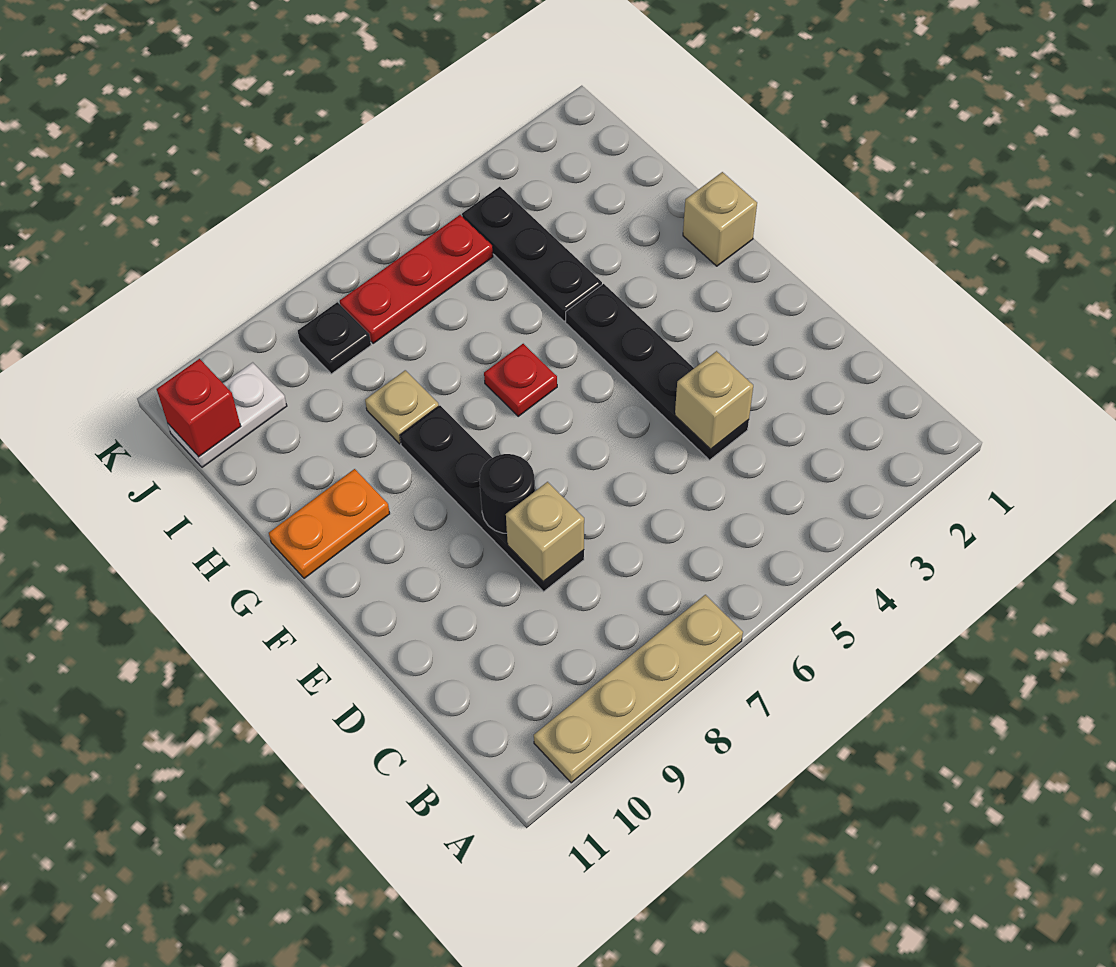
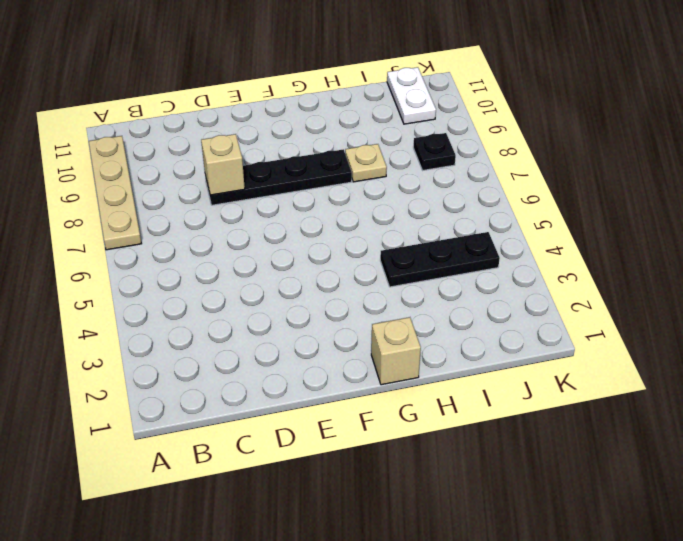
none -> black plate D4:G4 level 1
none -> red plate G6 level 1
none -> orange plate G10:G11 level 1

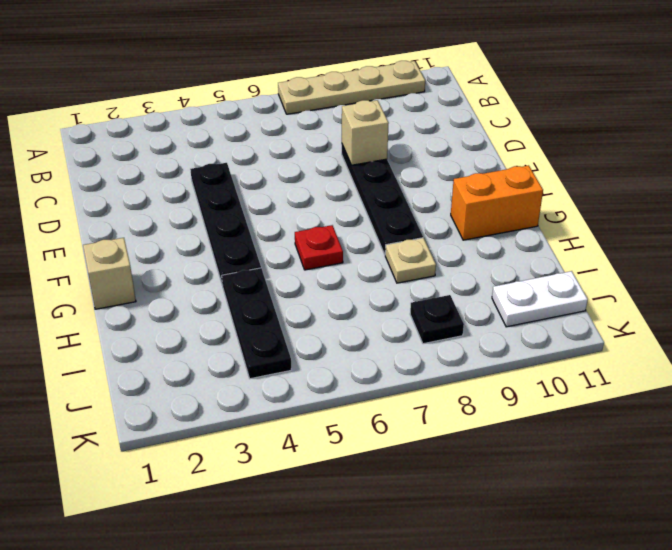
orange brick G10:G11 level 1 -> orange plate G10:G11 level 1
none -> red plate J5:J7 level 1
none -> tan brick D4 level 2
none -> black round brick E8 level 2

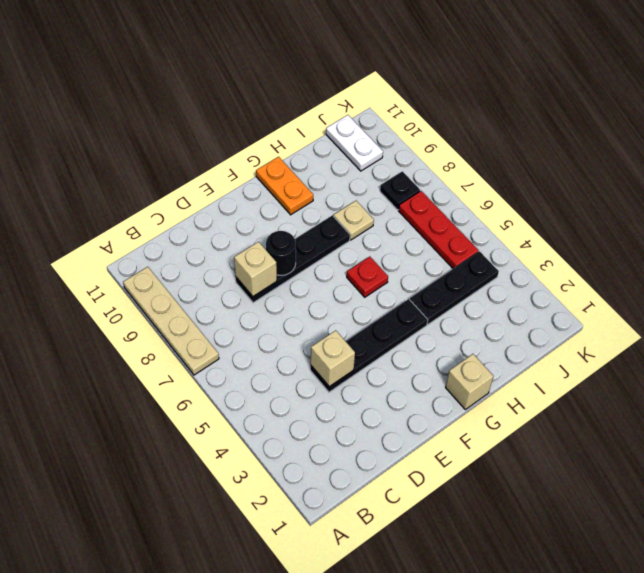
none -> red brick J11 level 2

